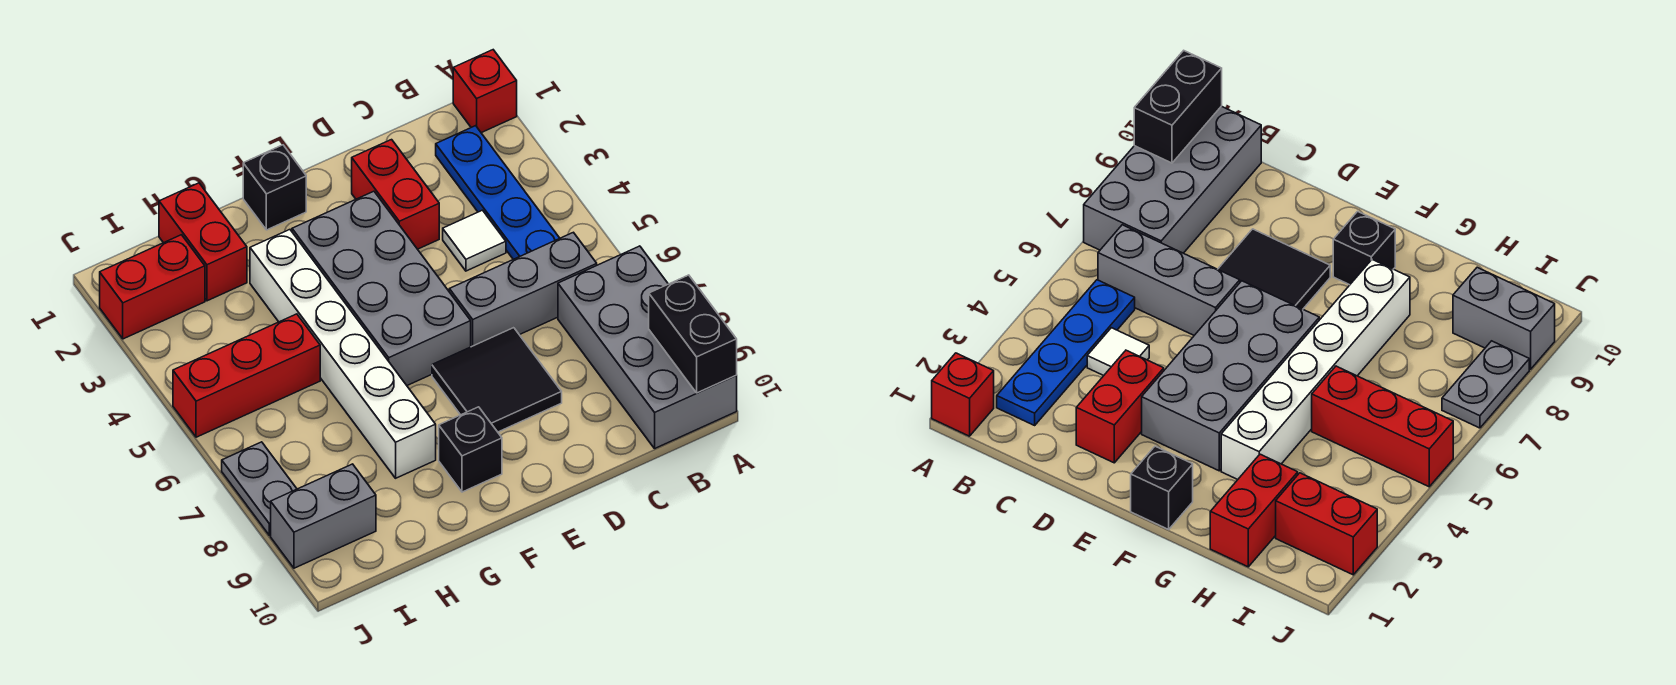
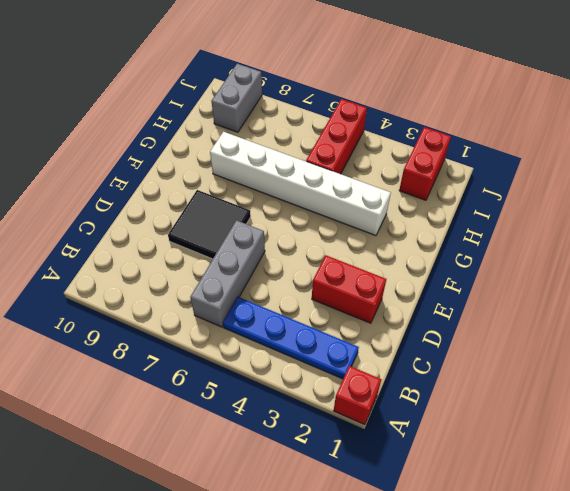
none -> grey brick A7:B10 level 1
none -> white tile C4 level 1
none -> grey brick E3:F6 level 1

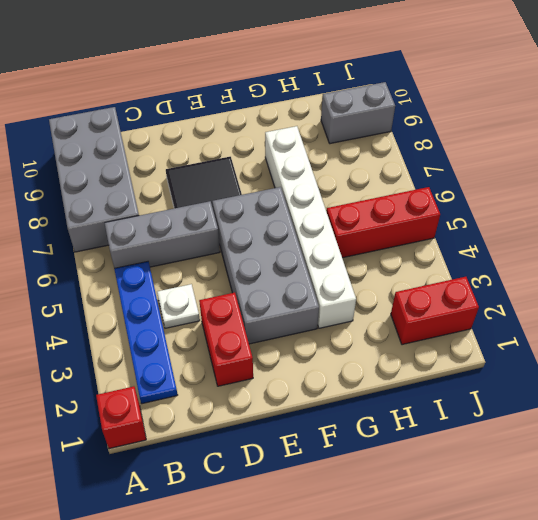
white plate C4 level 1 -> white tile C4 level 1
none -> black brick F1 level 1
none -> black brick F9 level 1
none -> red brick H1:H2 level 1

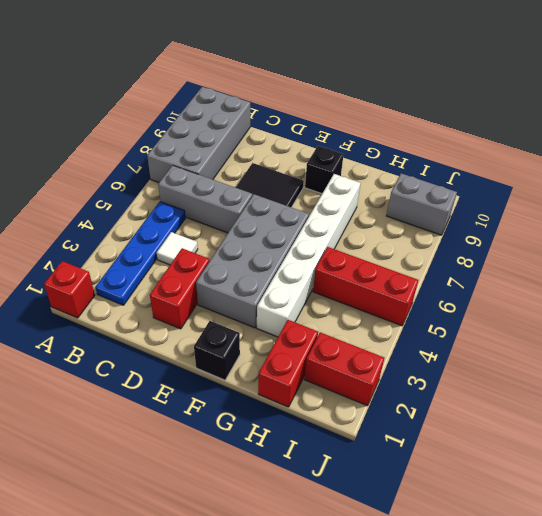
none -> grey plate J7:J8 level 1
none -> black brick A9:A10 level 2

